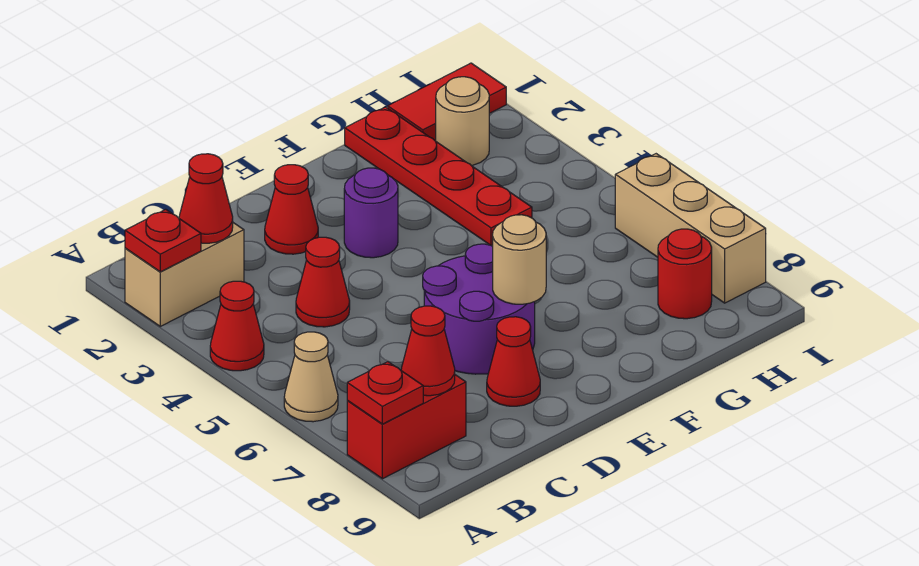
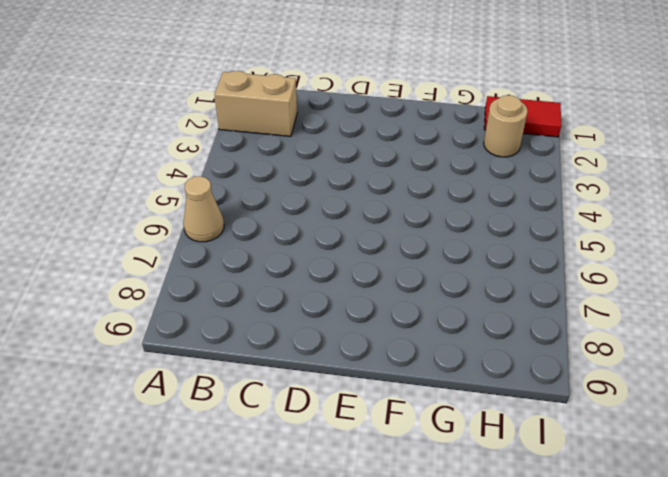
none -> red cone A4 level 1
none -> red brick A8:B8 level 1
none -> red cone C4 level 1

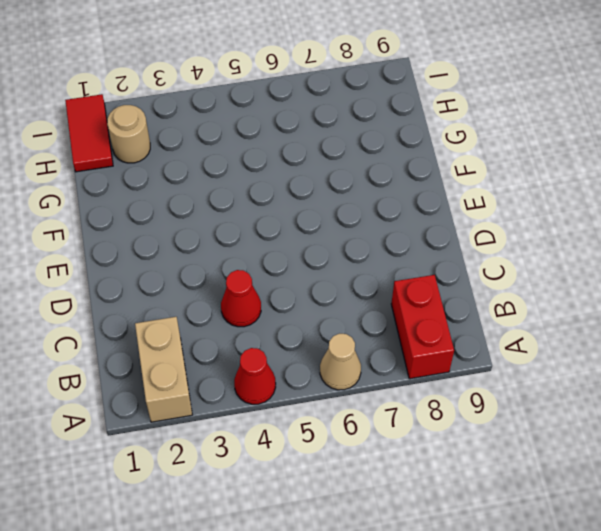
none -> red cone D2 level 1
none -> purple round brick D6:E7 level 1
none -> red cone D8 level 1

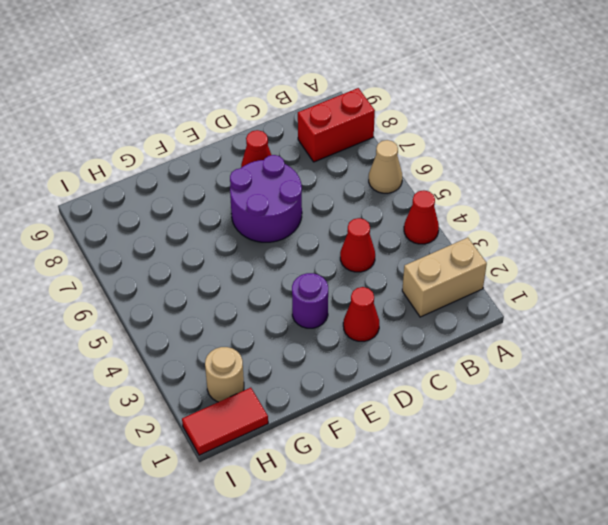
none -> red plate G1:G4 level 1
none -> red round brick H8 level 1
none -> tan brick I6:I8 level 1

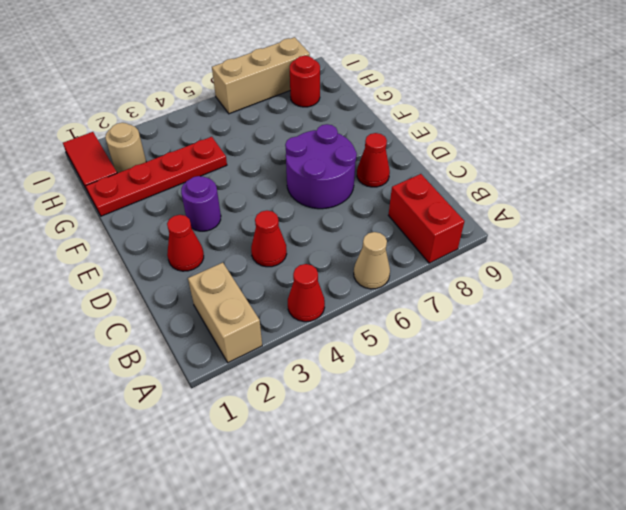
none -> red plate A2 level 2
none -> red plate A8 level 2
none -> red cone B2 level 2

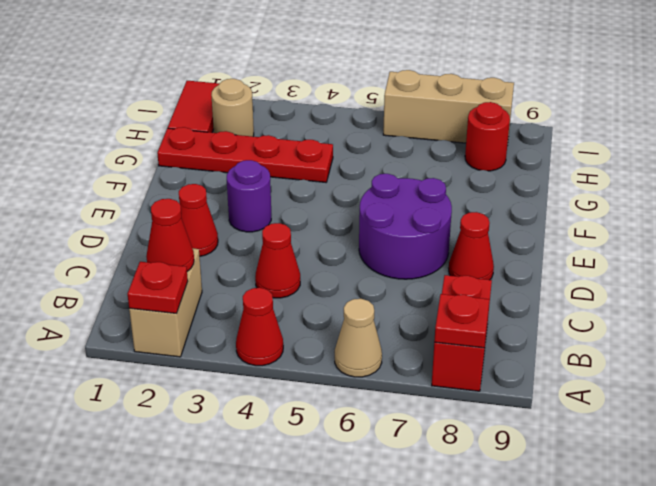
none -> red cone B8 level 2
none -> tan round brick E7 level 2

